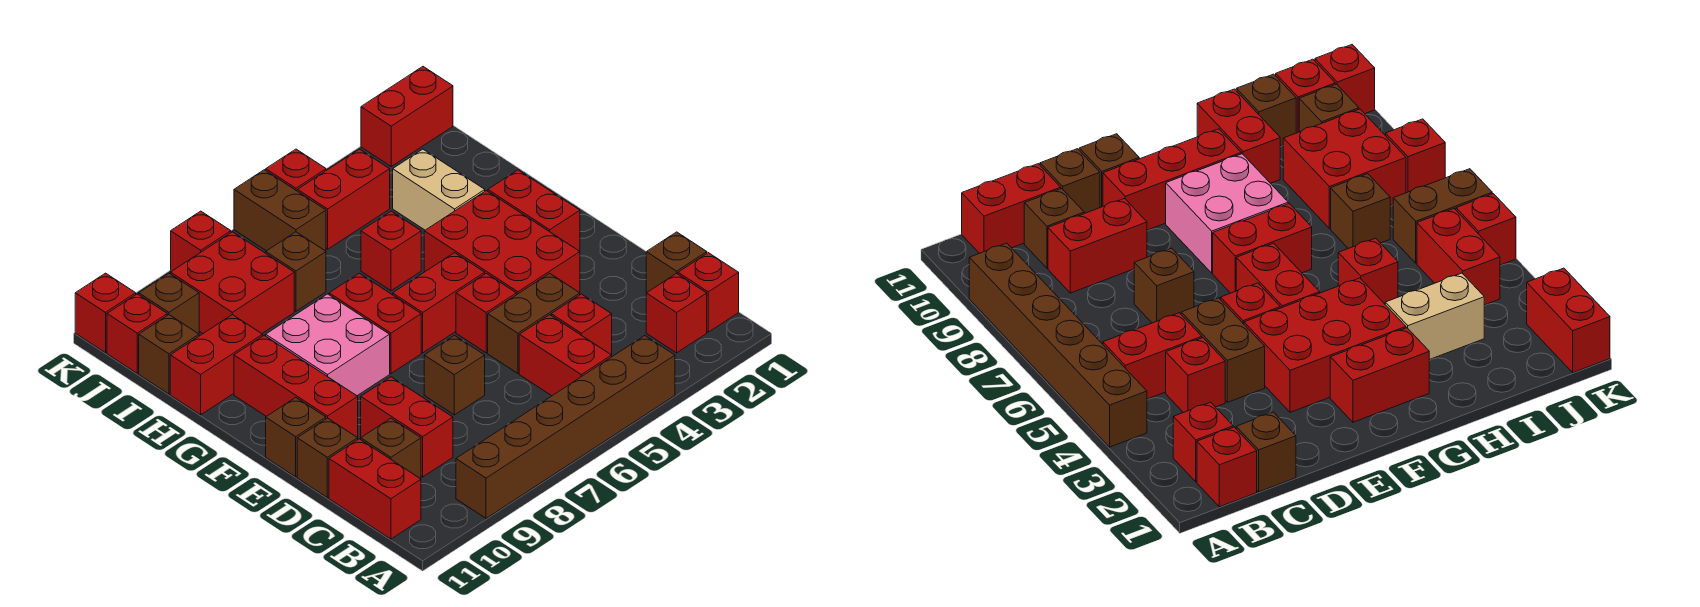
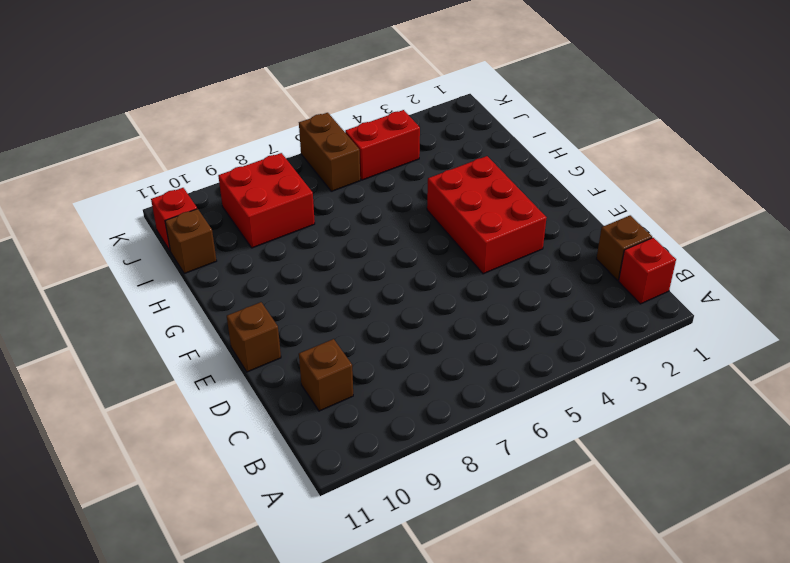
none -> brown brick A4:A9 level 1
none -> red brick B2 level 1
none -> red brick B5:C5 level 1
none -> red brick B11:C11 level 1

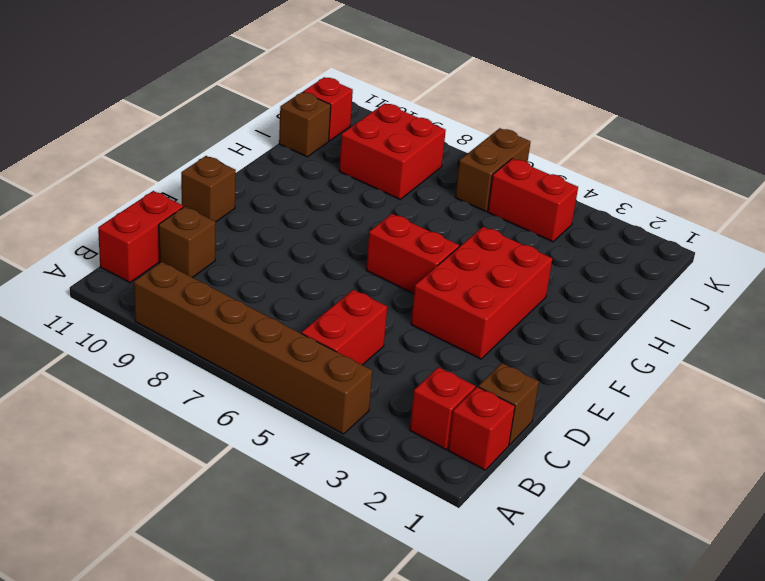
none -> red brick C4 level 1
none -> red brick C9:D9 level 1
none -> brown brick D4:D5 level 1
none -> brown brick D7 level 1

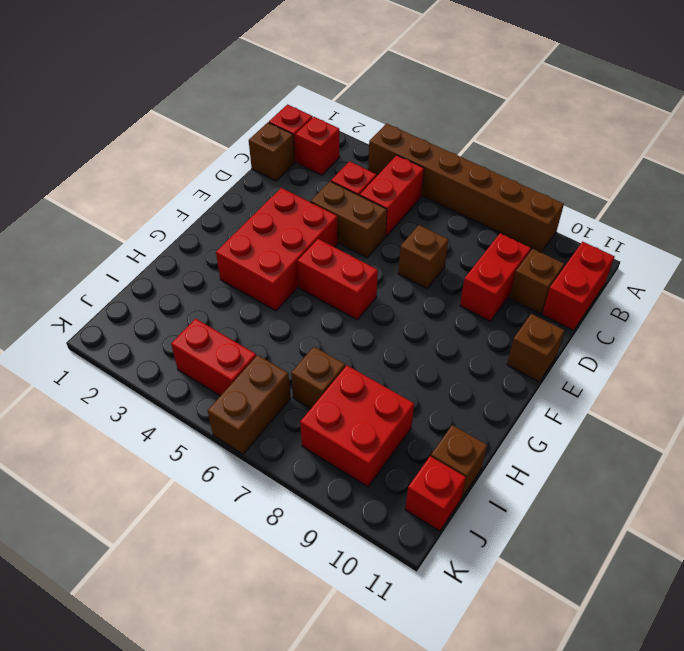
none -> brown brick D11 level 1
none -> red brick E5 level 1
none -> red brick E10:G10 level 1
none -> red brick F2:G2 level 1

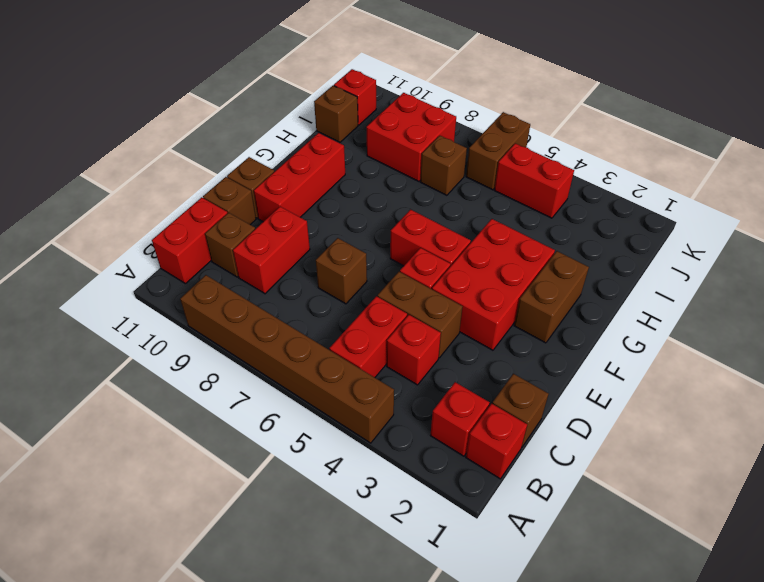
brown brick F2:G2 level 1 -> red brick F2:G2 level 1
none -> red brick F7:G7 level 1
none -> pink brick F8:G9 level 1
none -> tan brick H3:I3 level 1
none -> red brick H5 level 1

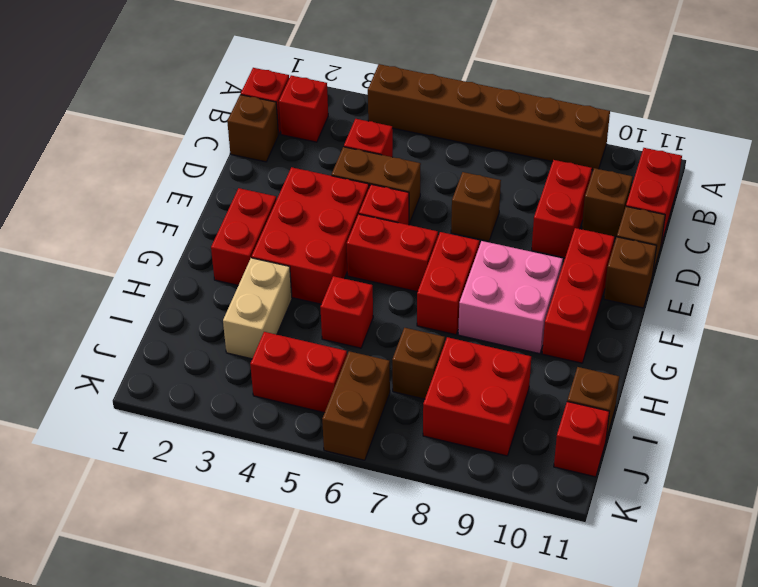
none -> red brick B5:C5 level 1
none -> red brick H10:H11 level 1
none -> brown brick J10 level 1
none -> red brick K1:K2 level 1

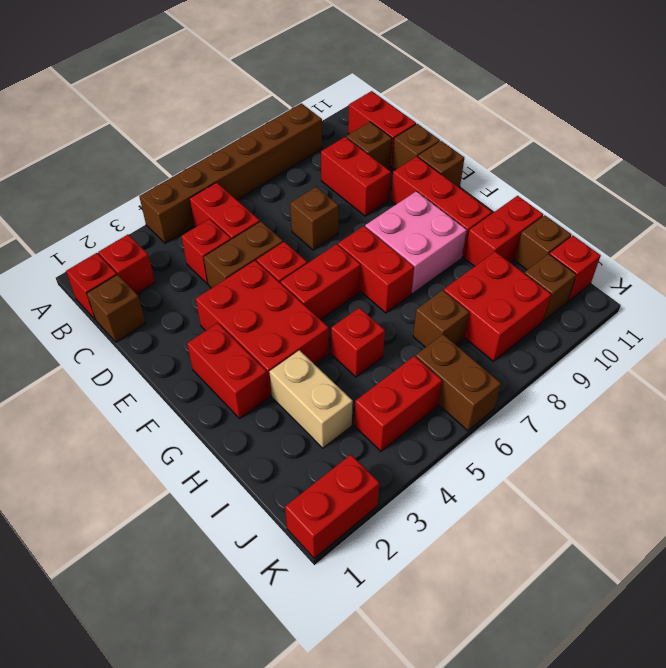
none -> red brick K5 level 1
none -> red brick K8 level 1
none -> red brick K11 level 1

